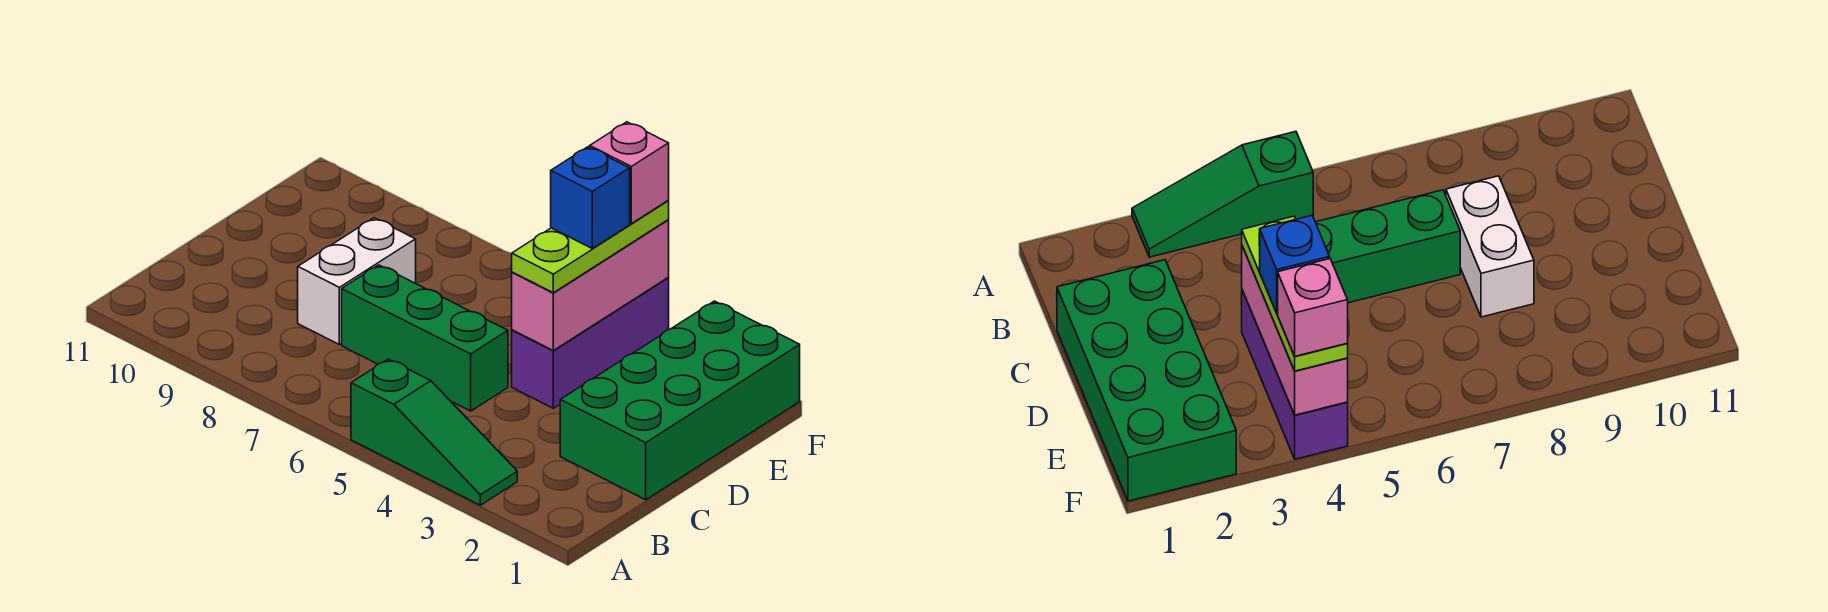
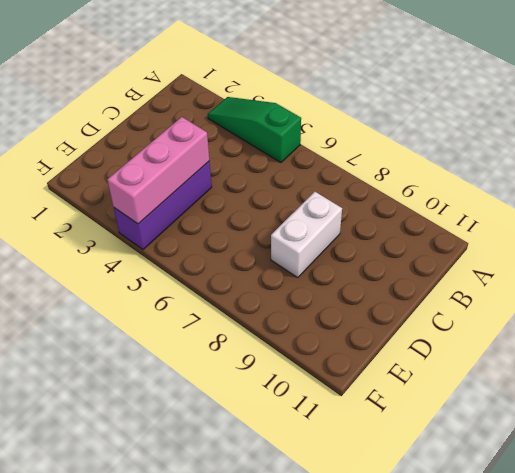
none -> green brick C1:F2 level 1
none -> green brick C5:C7 level 1

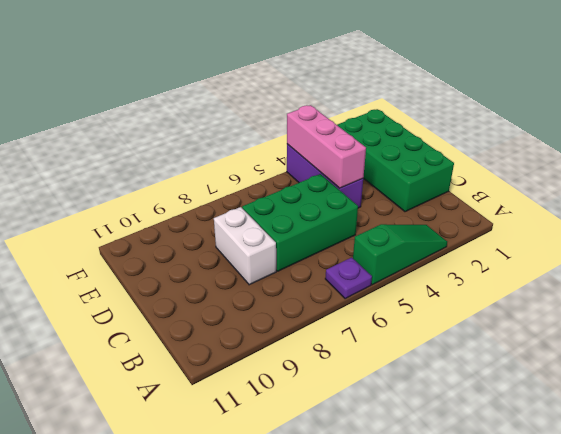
purple plate A6 level 1 -> none
green brick C5:D7 level 1 -> green brick C5:C7 level 1
none -> lime plate D4:F4 level 3
none -> blue brick E4 level 4

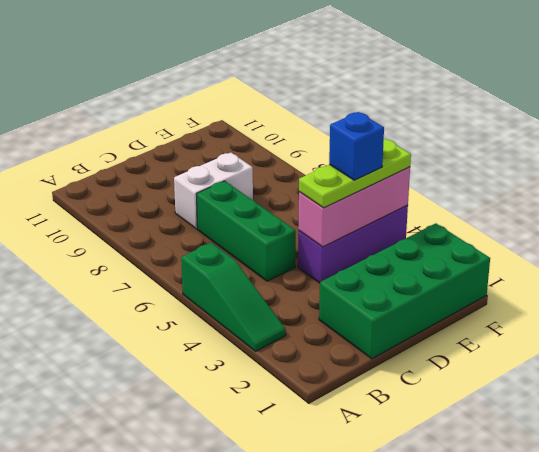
none -> pink brick F4 level 4

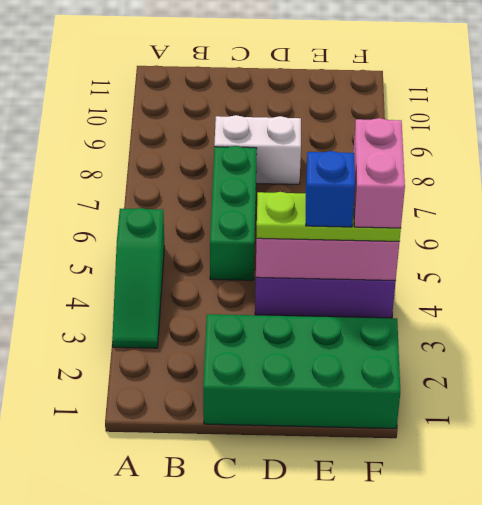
pink brick F4:F5 level 4 -> pink brick F4 level 4

